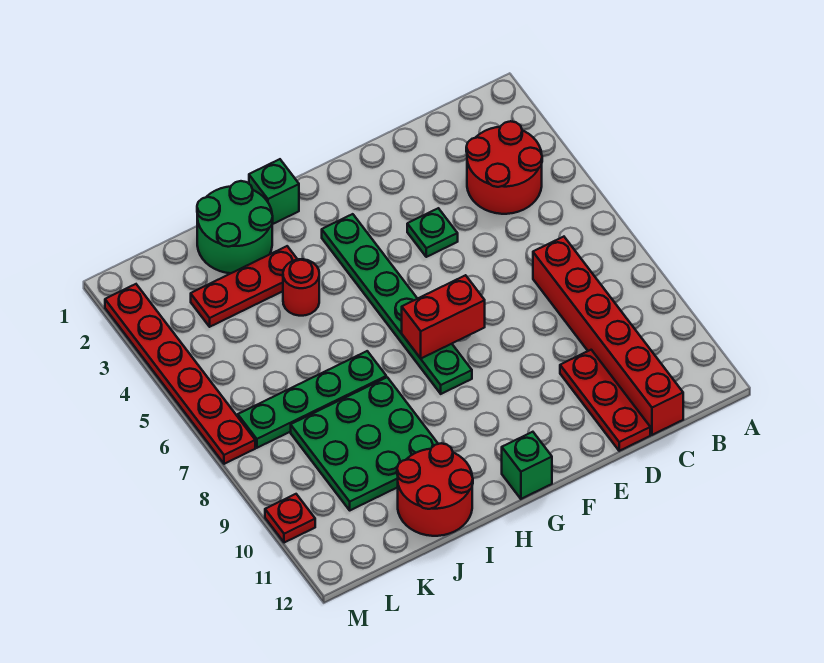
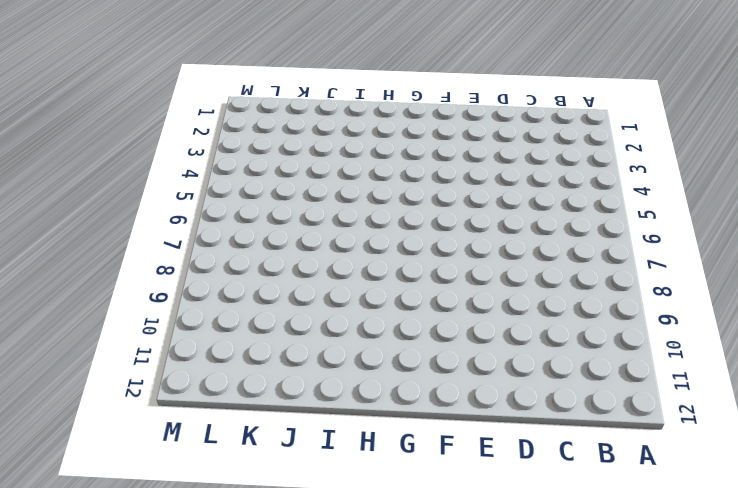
none -> red round brick B3:C4 level 1
none -> red brick C7:C12 level 1
none -> red plate D10:D12 level 1

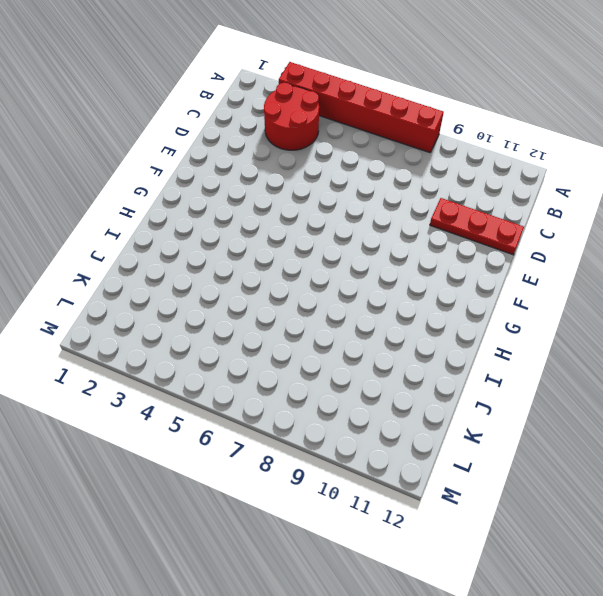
red brick A3:A8 level 1 -> red brick C7:C12 level 1
none -> green plate E4 level 1
none -> green plate G3:G8 level 1
none -> green brick G12 level 1

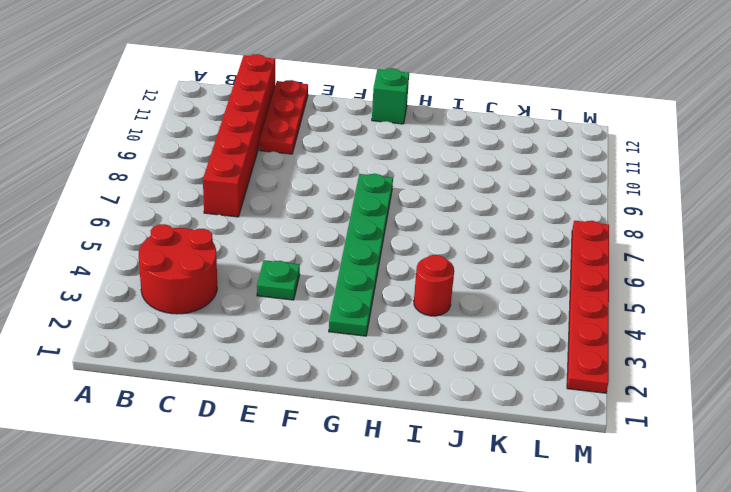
none -> green brick H1 level 1
none -> green round brick I1:J2 level 1
none -> red plate I3:K3 level 1

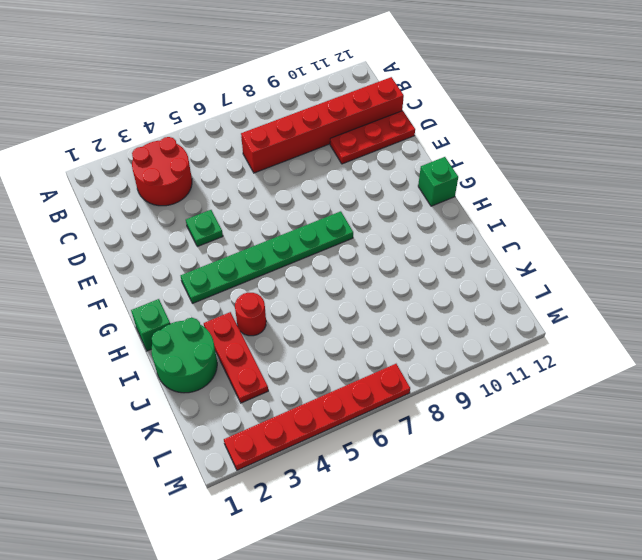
none -> green plate I7:L7 level 1
none -> green plate I8:K10 level 1
none -> red round brick I11:J12 level 1

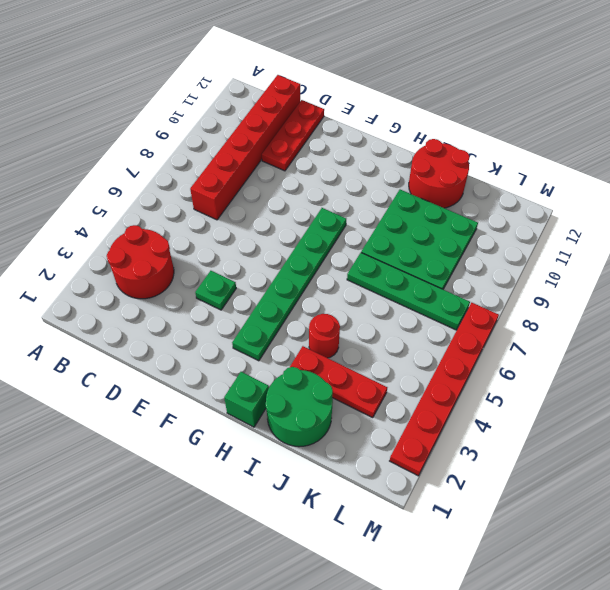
none -> green brick G12 level 1
none -> red plate M10 level 1
none -> red brick F7:G7 level 2

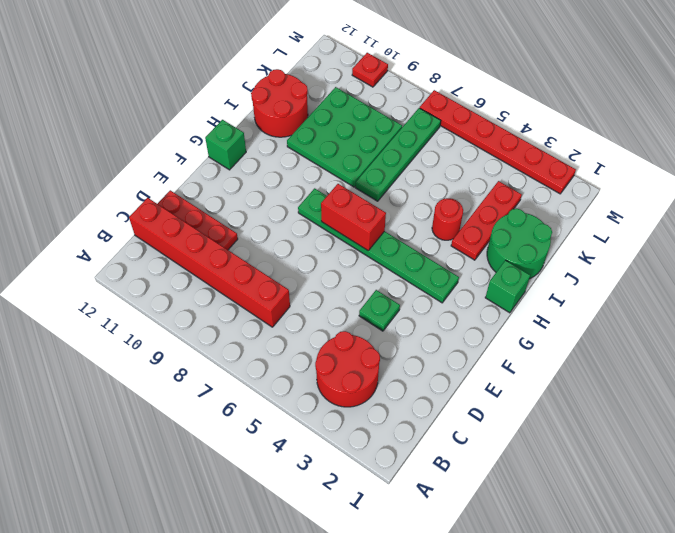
red brick G6:G7 level 2 -> red brick F7:G7 level 2

